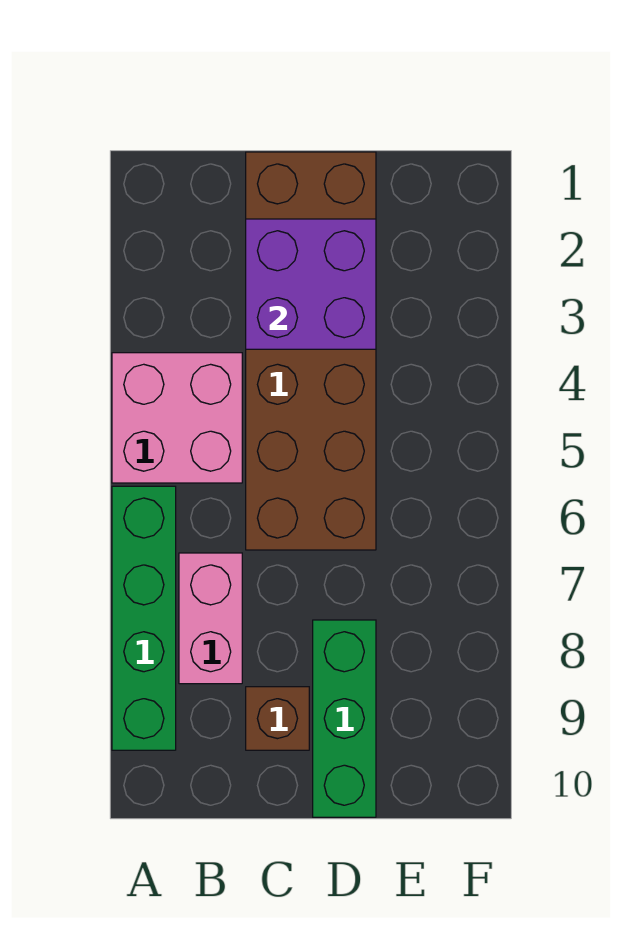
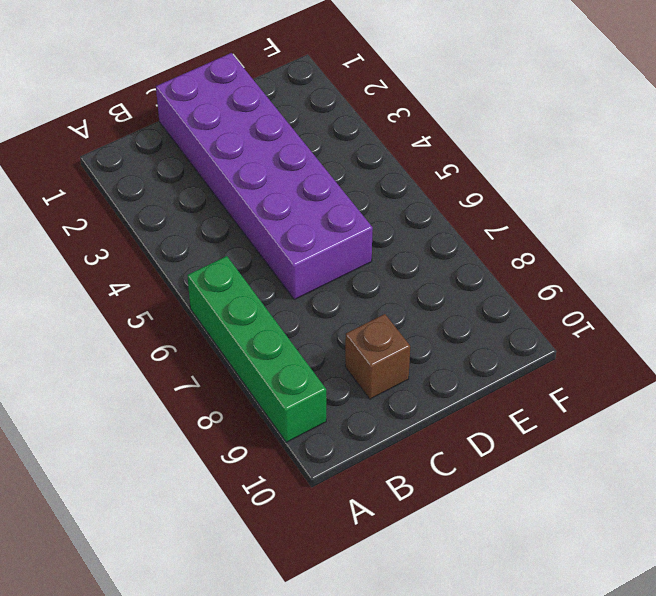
purple brick C1:D6 level 1 -> brown brick C1:D6 level 1
none -> pink brick A4:B5 level 1
none -> pink brick B7:B8 level 1

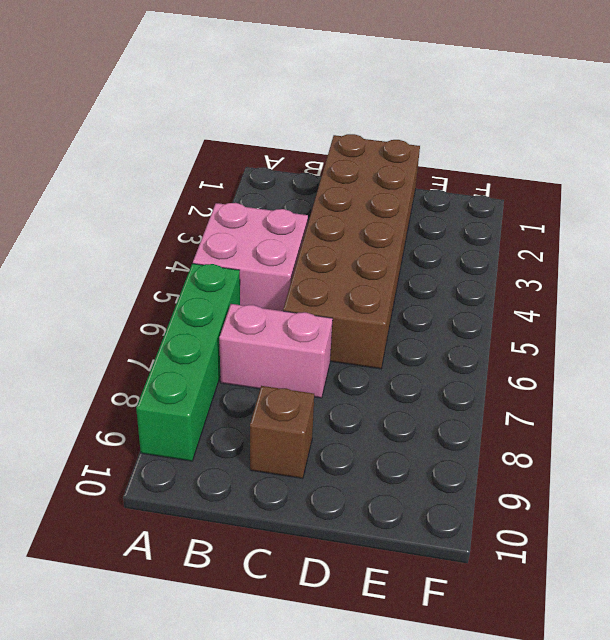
pink brick B7:C7 level 1 -> pink brick B7:B8 level 1
none -> green brick D8:D10 level 1
none -> purple brick C2:D3 level 2

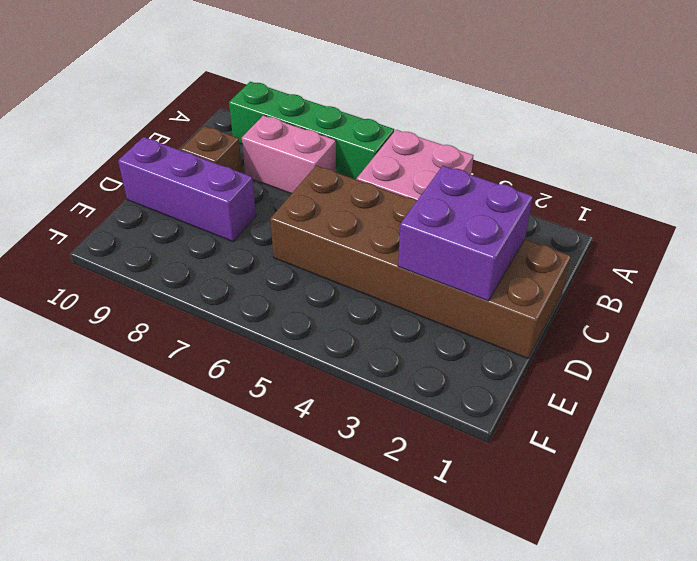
purple brick D8:D10 level 1 -> green brick D8:D10 level 1

